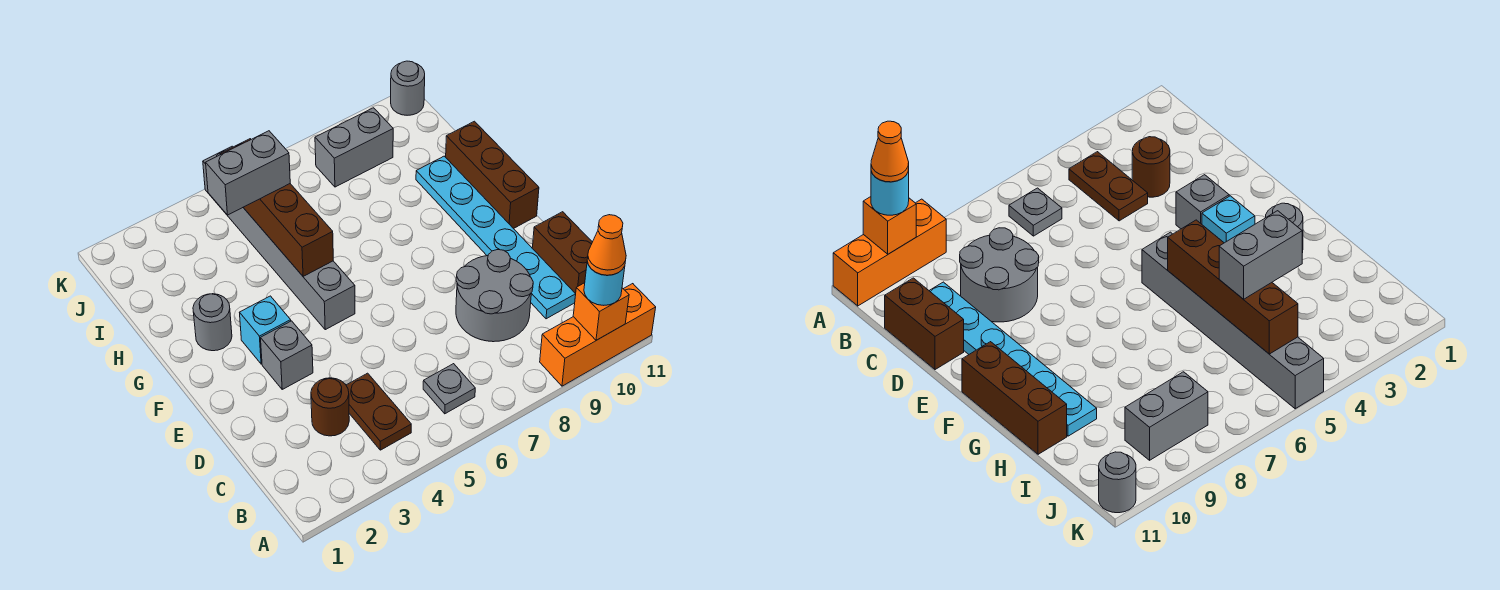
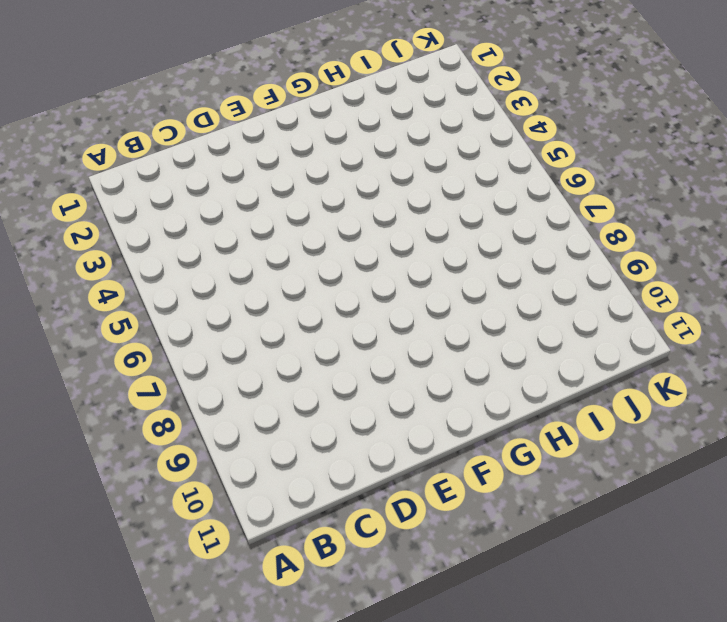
none -> orange brick A9:A11 level 1
none -> brown plate B4:C4 level 1
none -> grey plate B6 level 1

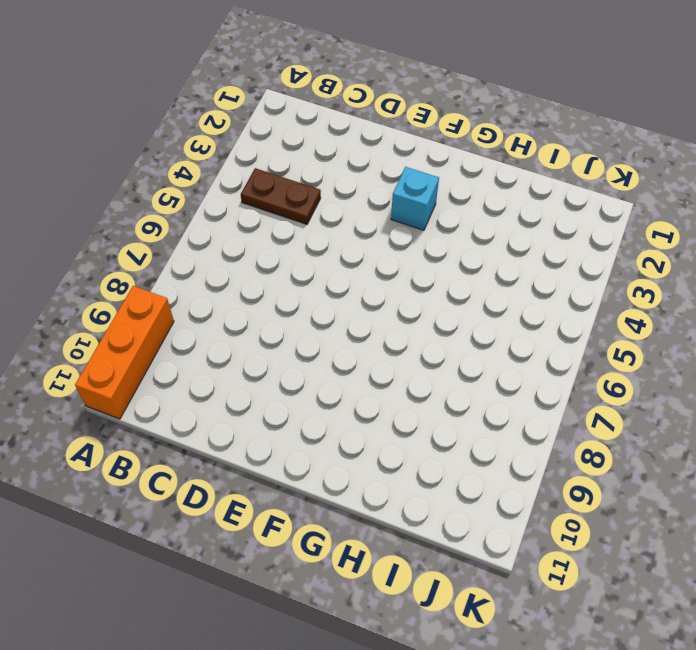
none -> grey plate B6 level 1
none -> brown round brick C3 level 1
none -> grey round brick C8:D9 level 1

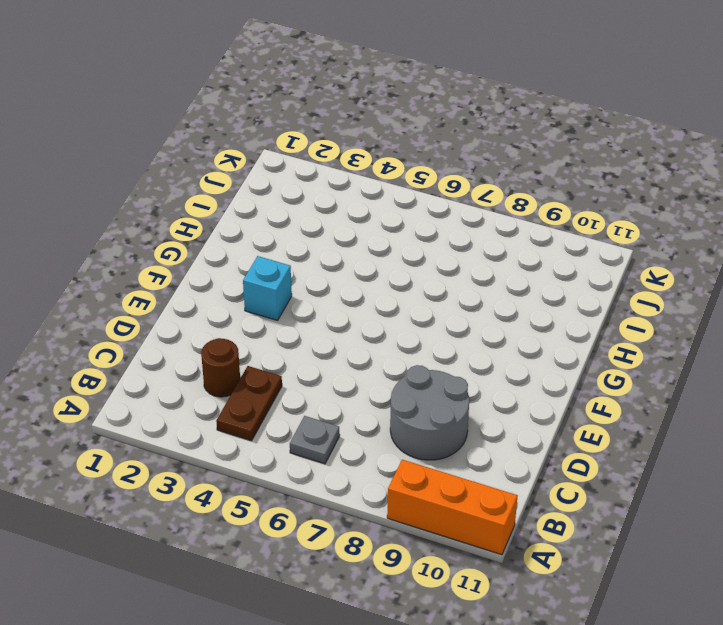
none -> cyan plate C10:H10 level 1
none -> brown brick C11:D11 level 1
none -> grey brick E3 level 1

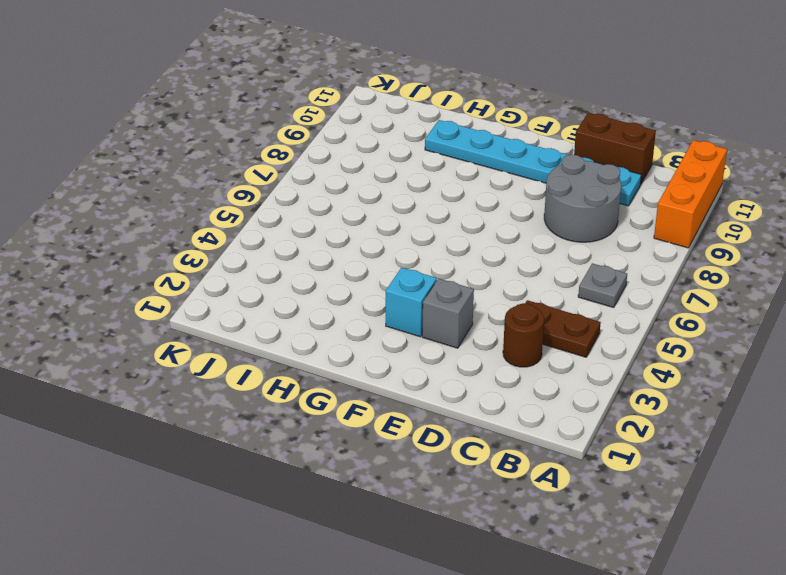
none -> grey brick F5:K5 level 1
none -> brown brick F11:H11 level 1
none -> grey round brick G2 level 1

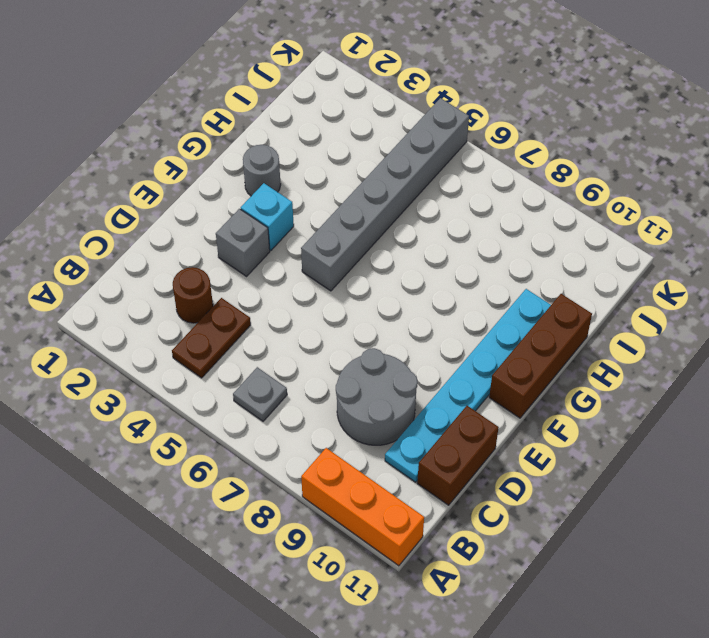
none -> grey brick J8:J9 level 1
none -> grey round brick K11 level 1
none -> orange brick A10 level 2

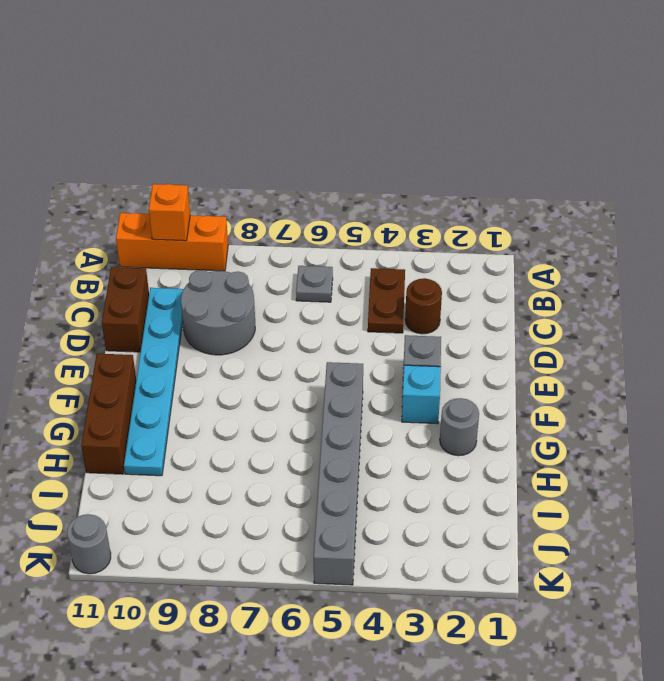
none -> grey brick J8:J9 level 1
none -> brown brick G5:J5 level 2
none -> cyan round brick A10 level 3

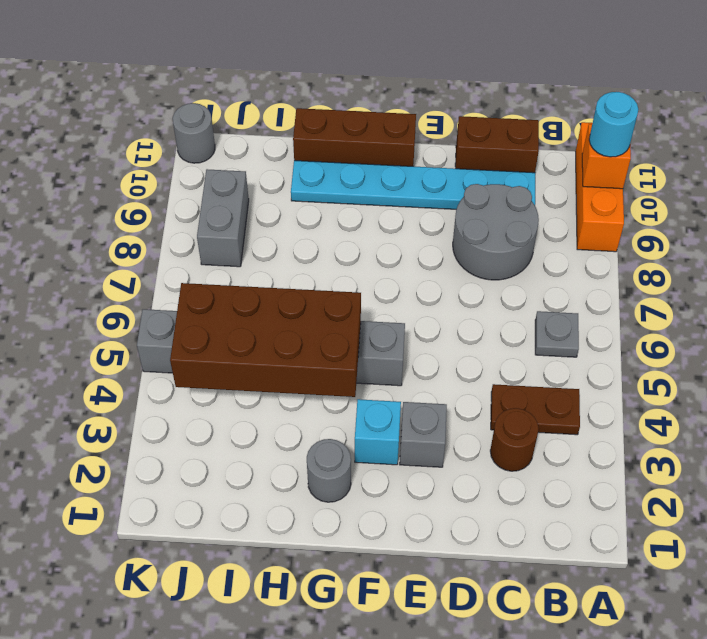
brown brick G4:J5 level 2 -> brown brick G5:J5 level 2
none -> grey brick I4:I5 level 3
none -> orange cone A10 level 4

